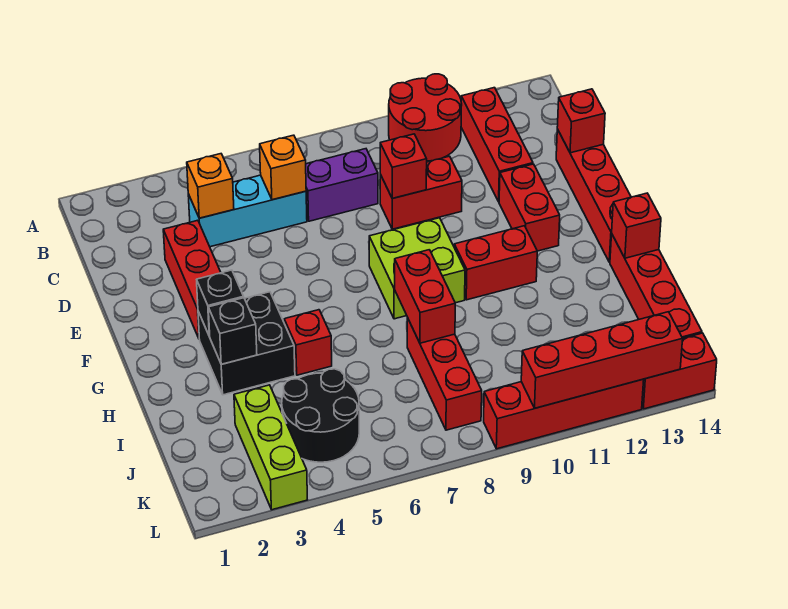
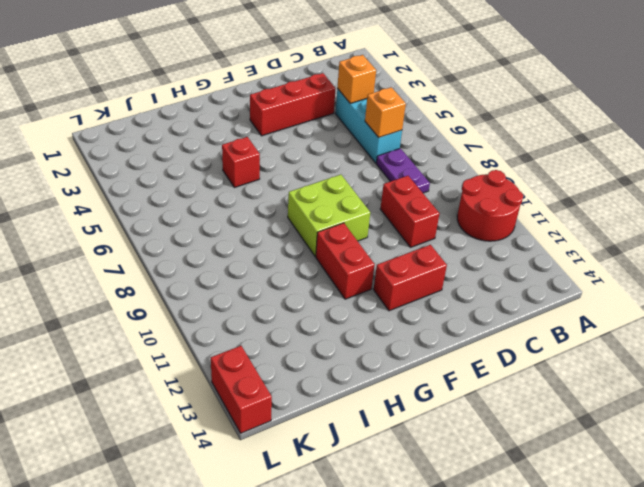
purple plate C7:C8 level 1 -> purple brick C7:C8 level 1
none -> red brick B12:D12 level 1
none -> red brick D14:G14 level 1
none -> black brick G3:H4 level 1

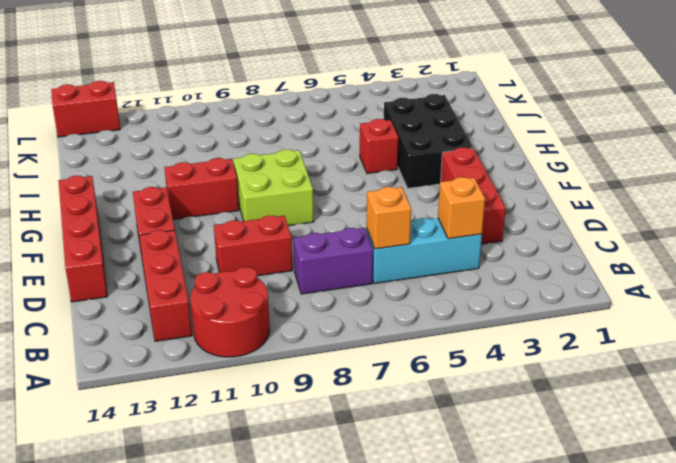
black brick G3:I4 level 1 -> black brick G3:H4 level 1
none -> red brick H14:K14 level 1
none -> red brick I8:K8 level 1
none -> lime brick J3:L3 level 1

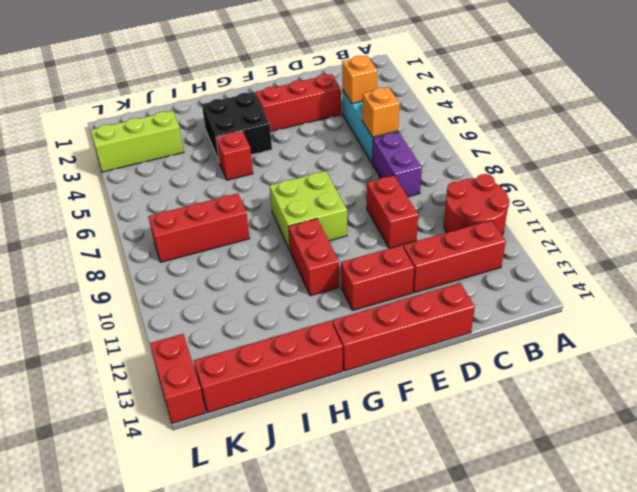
none -> black round brick J4:K5 level 1
none -> red brick L9:L12 level 1
none -> red brick D9 level 2

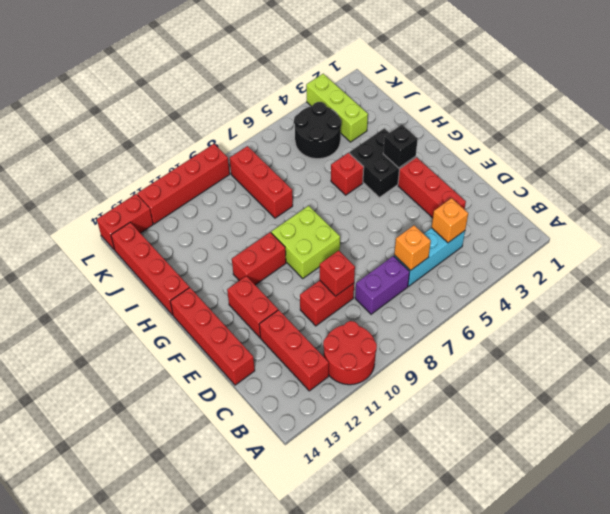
none -> red brick D14 level 2
none -> black brick H3 level 2
none -> red brick H8:I8 level 2

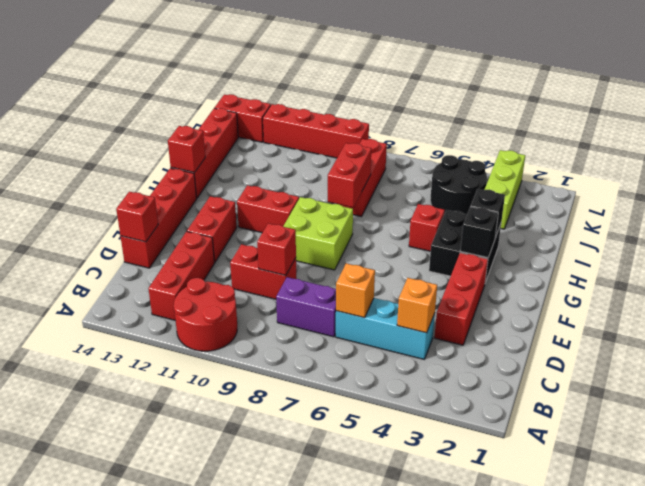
none -> red brick L10:L13 level 2

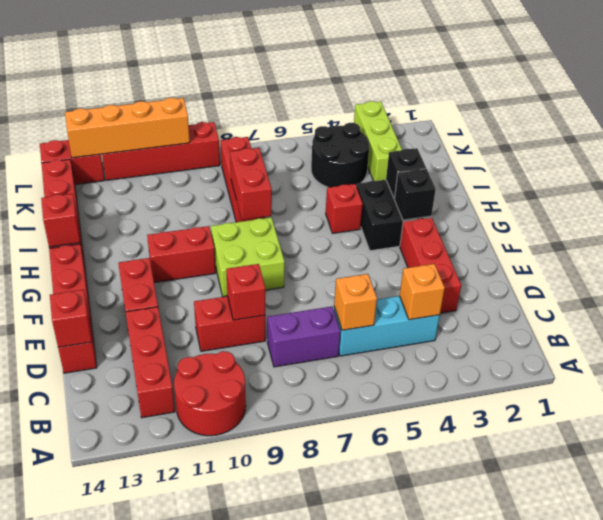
orange brick L10:L13 level 2 -> red brick L10:L13 level 2

